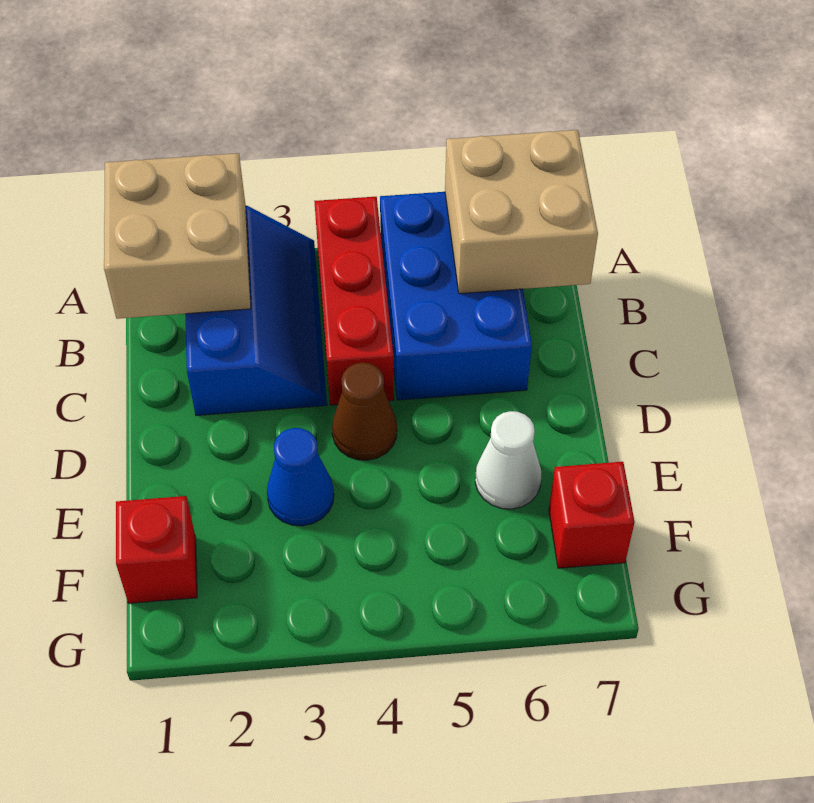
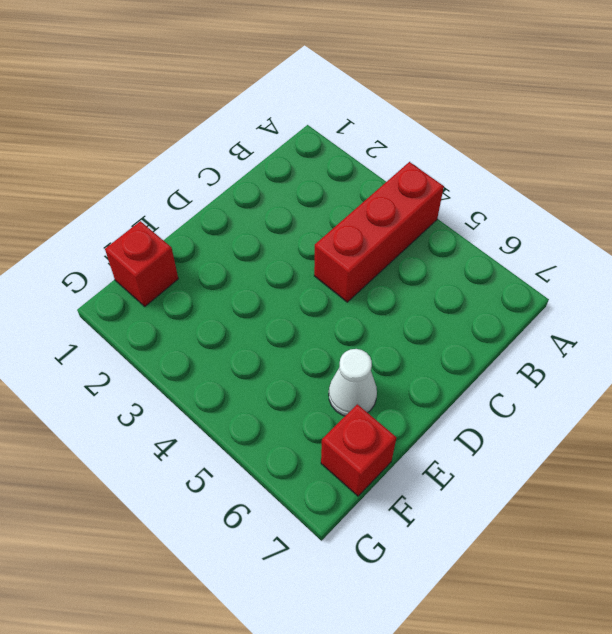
none -> blue slope A2:C3 level 1 top 2
none -> blue brick A5:C6 level 1

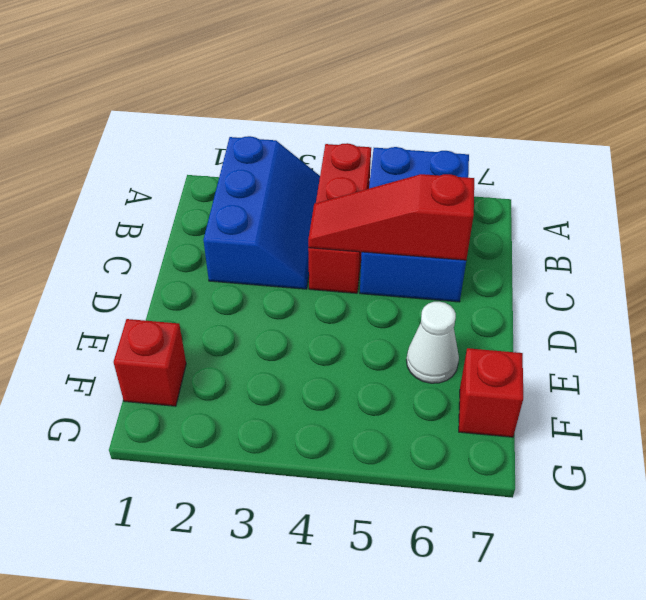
red slope C4:C6 level 2 top 6 -> none
none -> brown cone D4 level 1
none -> blue cone E3 level 1

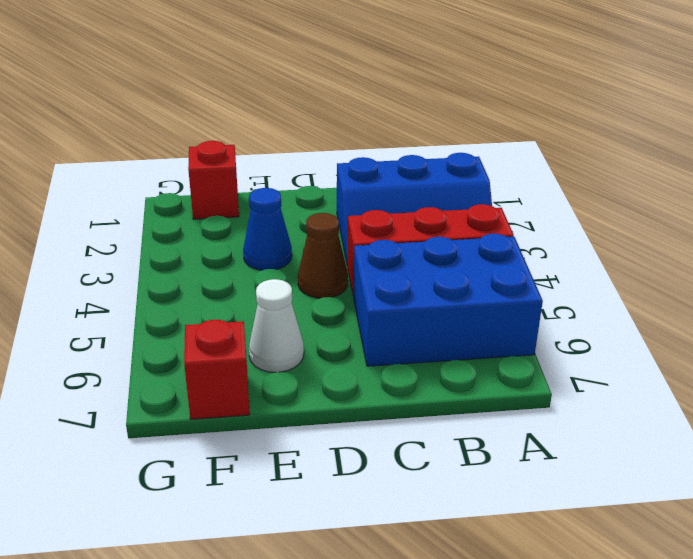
none -> tan brick A1:B2 level 2
none -> tan brick A6:B7 level 2

